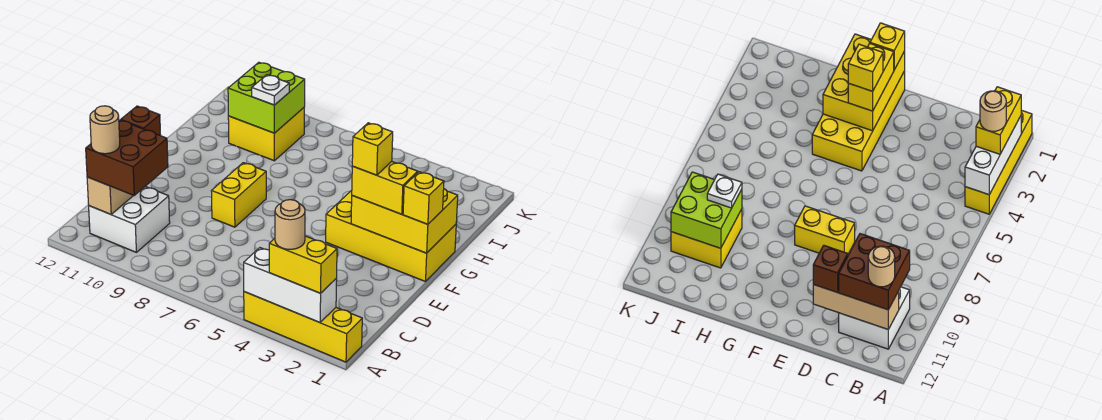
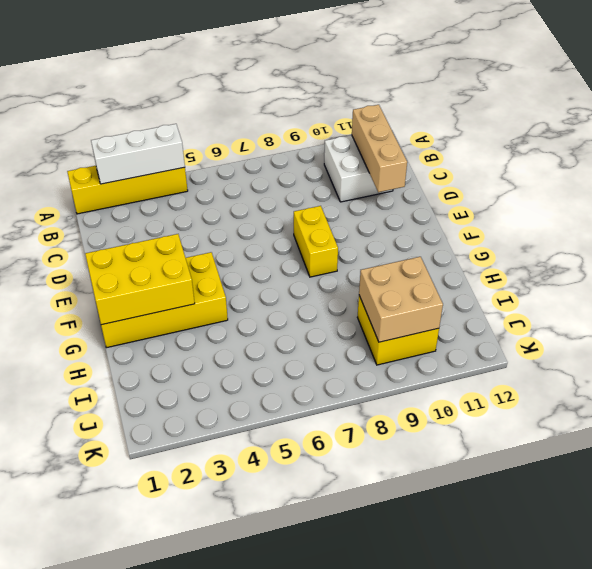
tan brick I9:J10 level 2 -> lime brick I9:J10 level 2
none -> yellow brick A2:A3 level 3
none -> brown brick B10:C11 level 3
none -> brown brick D11 level 3

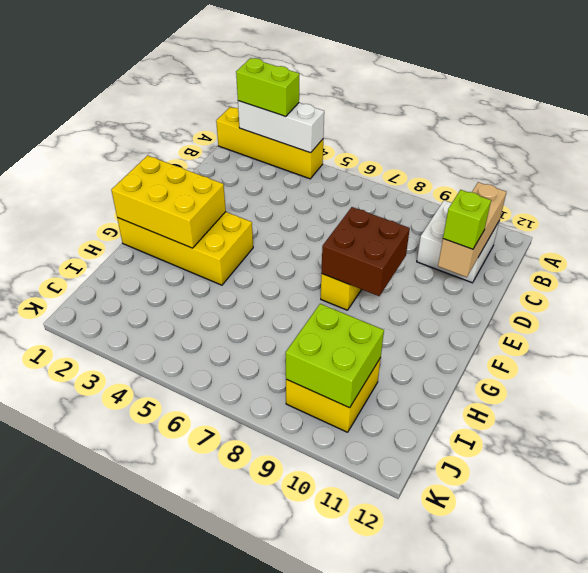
lime brick A2:A3 level 3 -> yellow brick A2:A3 level 3
lime brick D11 level 3 -> brown brick D11 level 3
brown brick E8:F9 level 2 -> brown brick B10:C11 level 3
none -> yellow brick F1 level 3
none -> yellow brick F2:F3 level 3
none -> white plate I9 level 3

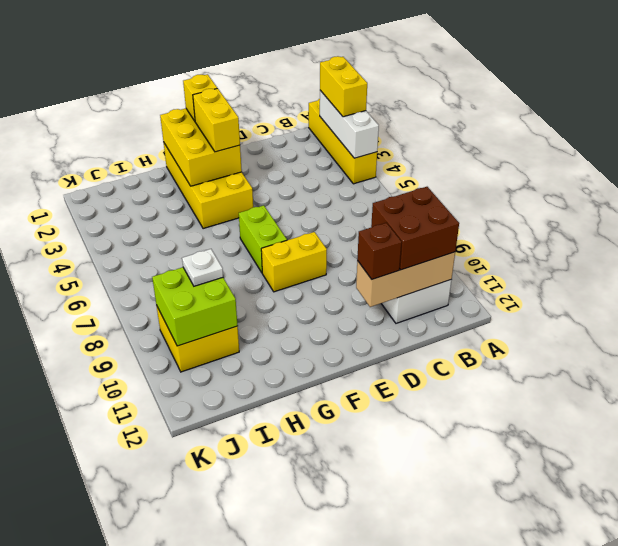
lime brick F6:F7 level 1 -> none
none -> tan round brick A3 level 4
none -> tan round brick B11 level 4
none -> yellow brick F3 level 4

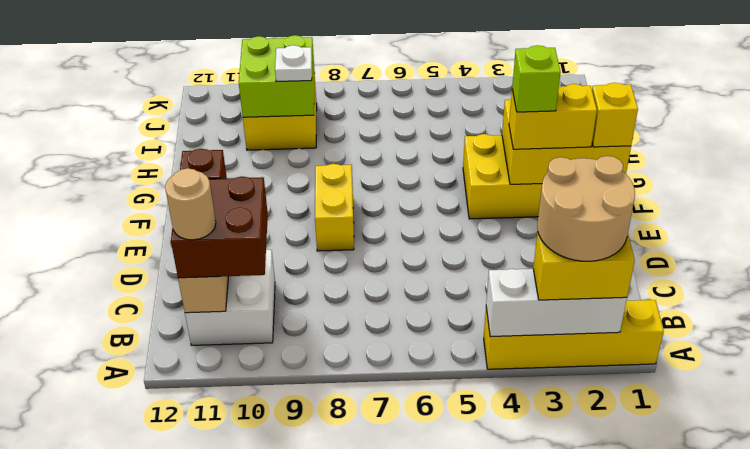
tan round brick A2:B3 level 4 -> tan round brick A3 level 4
lime brick F3 level 4 -> yellow brick F3 level 4

